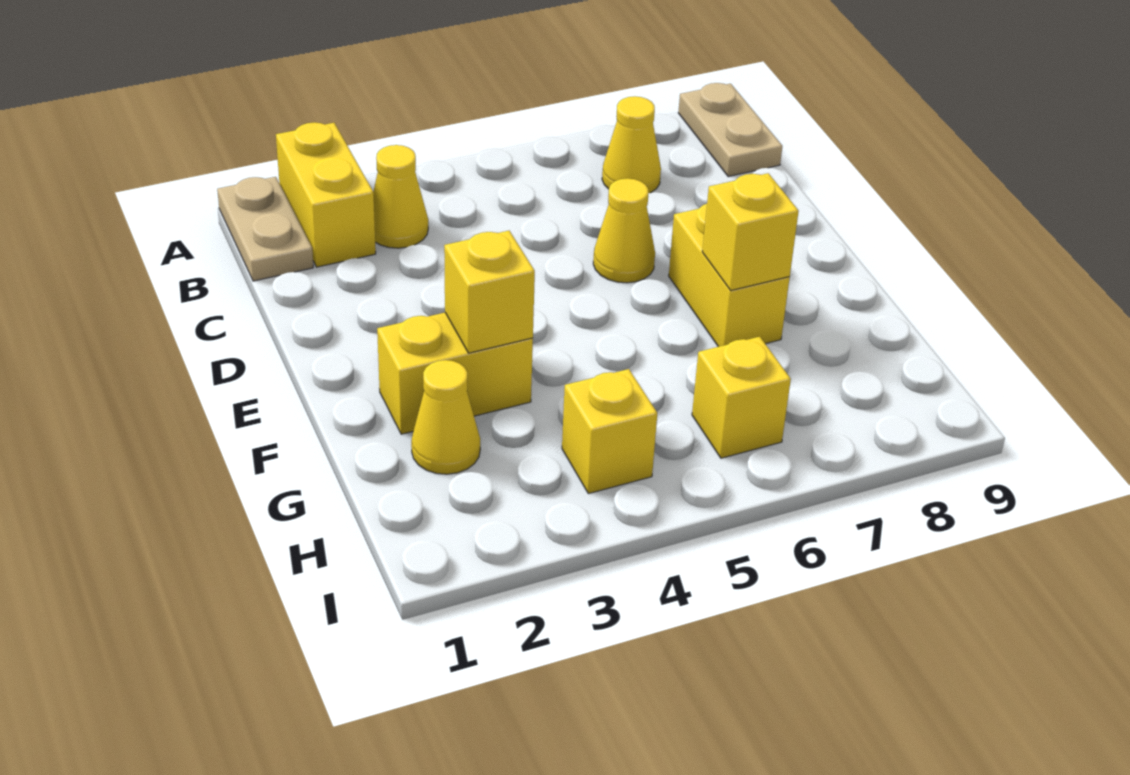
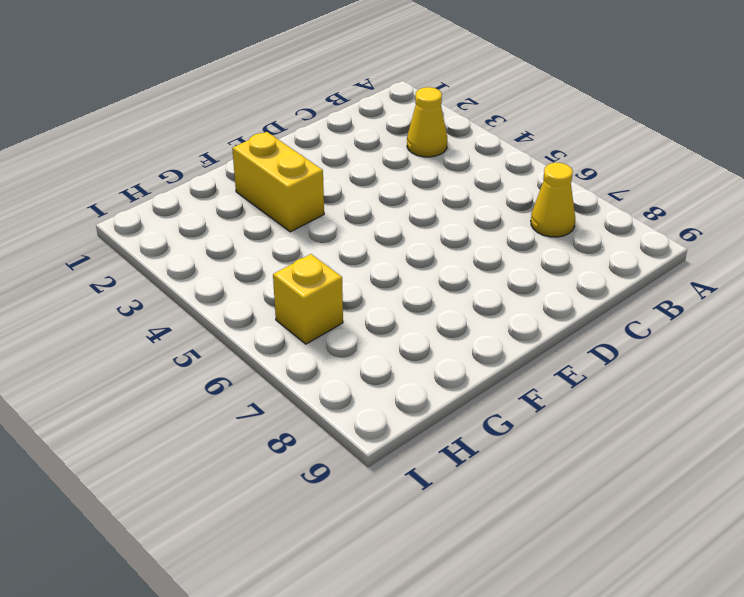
none -> tan plate A1:B1 level 1
none -> yellow brick A2:B2 level 1
none -> tan plate A9:B9 level 1

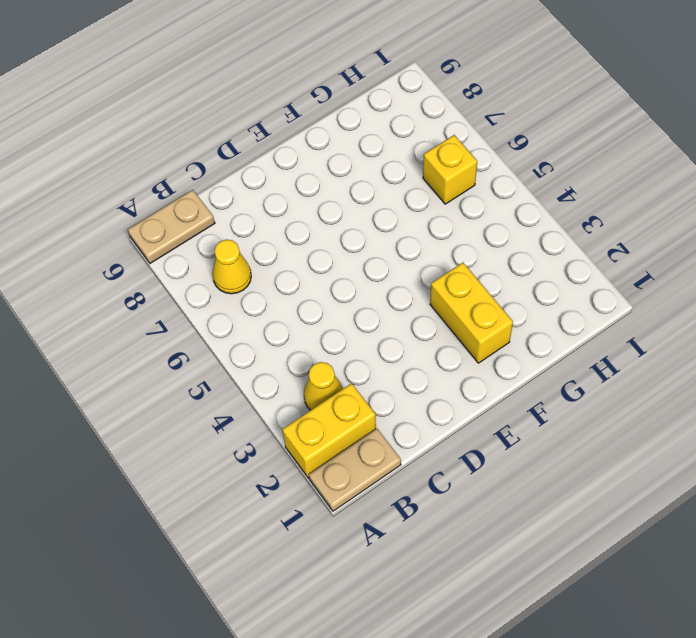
none -> yellow cone D6 level 1
none -> yellow brick E7:F7 level 1
none -> yellow cone G2 level 1

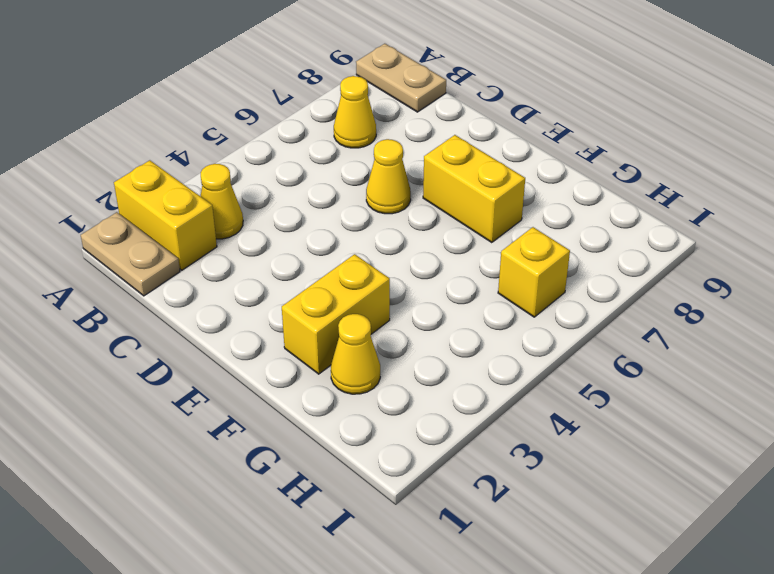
none -> yellow brick H4 level 1
none -> yellow brick F3 level 2
none -> yellow brick F7 level 2

